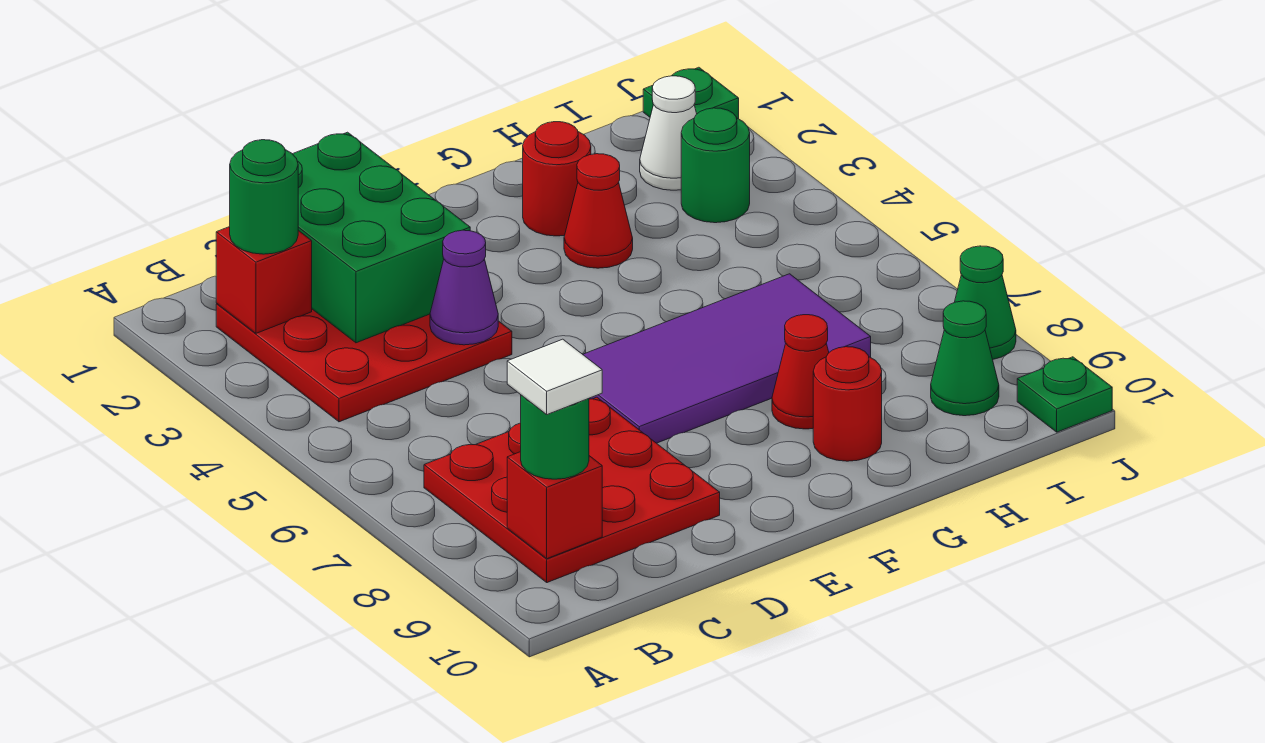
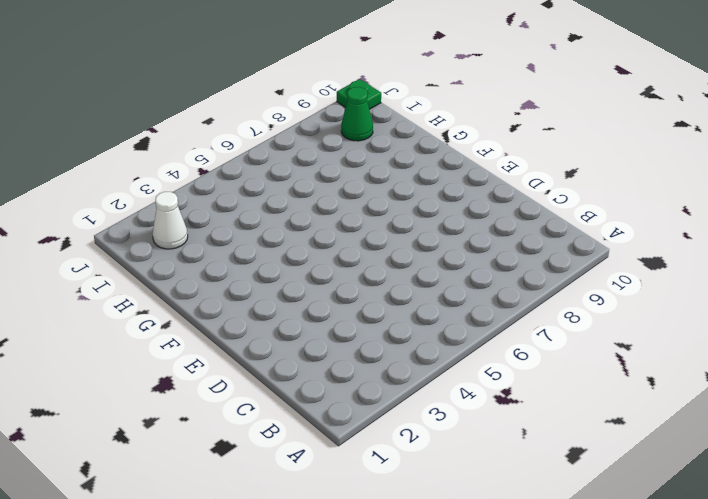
none -> red plate B2:D4 level 1
none -> red plate B7:D9 level 1
none -> purple tile E6:H7 level 1

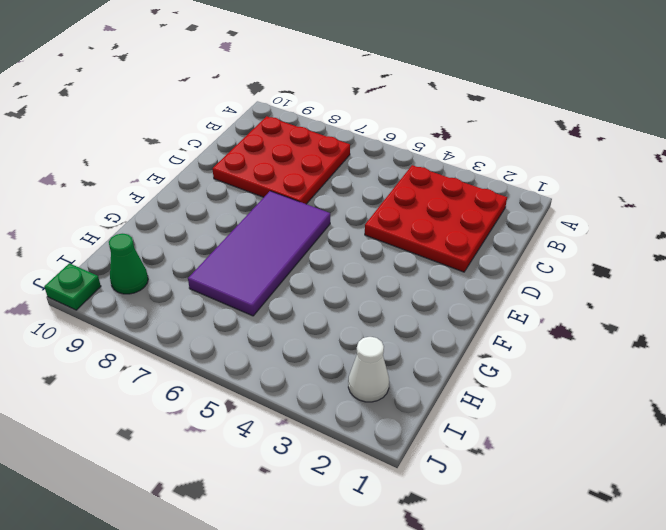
none -> red round brick G2 level 1
none -> red cone G3 level 1
none -> red cone G8 level 1

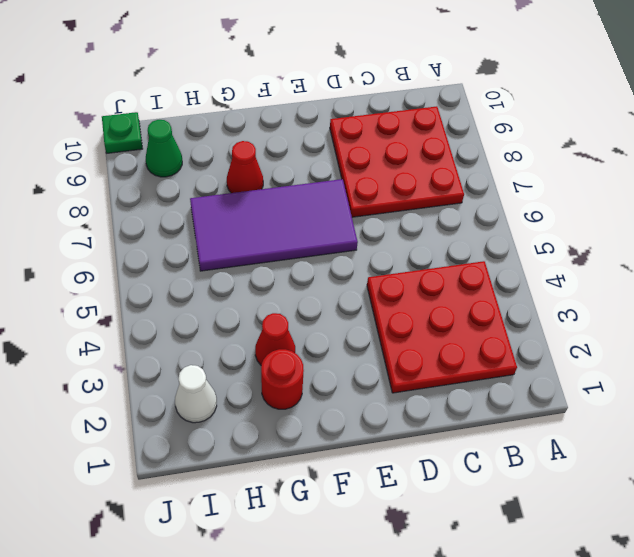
none -> red round brick G9 level 1
none -> green round brick I3 level 1
none -> green plate J1 level 1

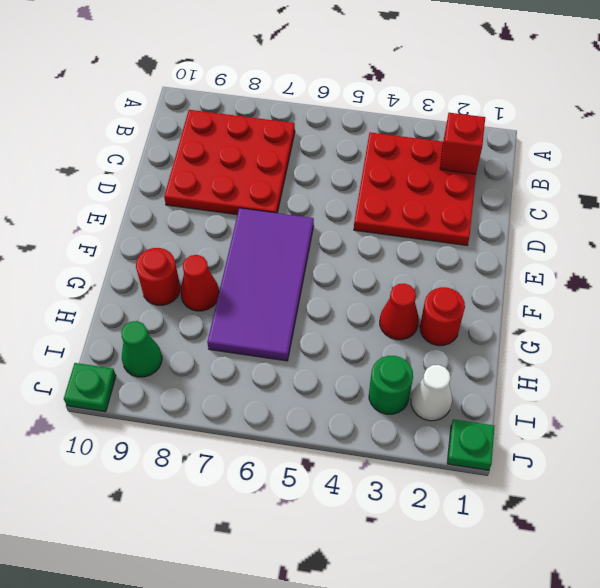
none -> green cone J8 level 1
none -> red brick B9 level 2
none -> green brick C1:D3 level 2

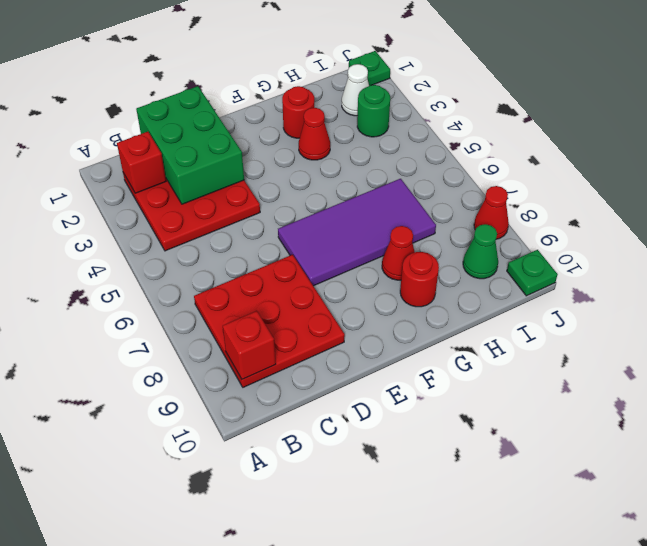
red cone J8 level 1 -> green cone J8 level 1
none -> purple cone D4 level 2
none -> green round brick B2 level 3
none -> green round brick B9 level 3

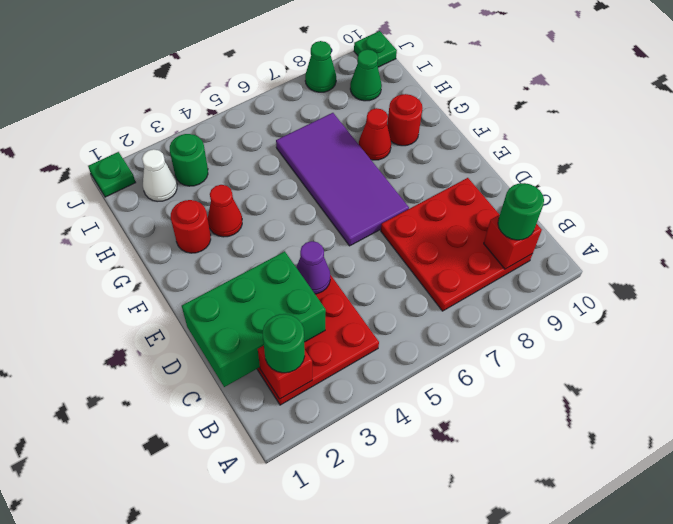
none -> white tile B9 level 4

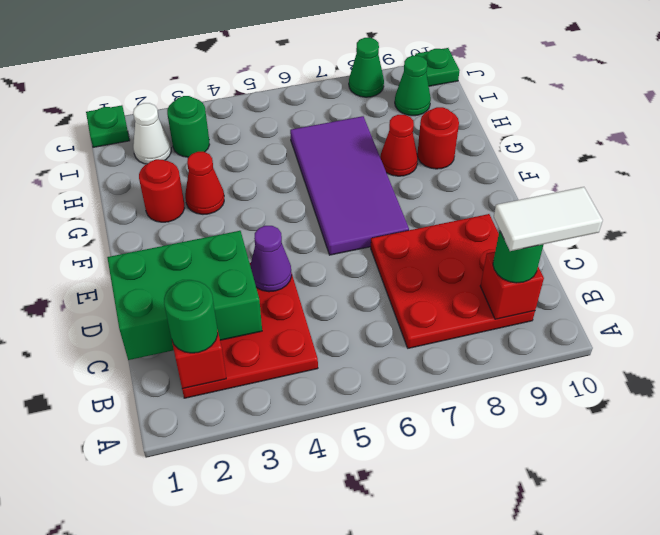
white tile B9:B10 level 4 -> white tile B9 level 4

